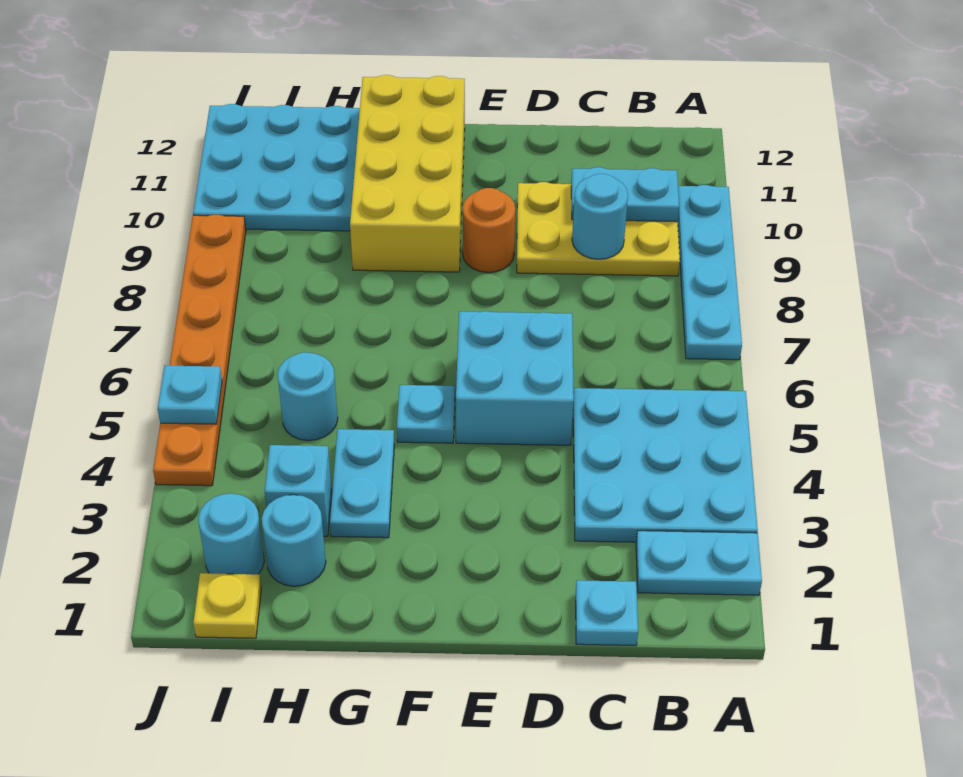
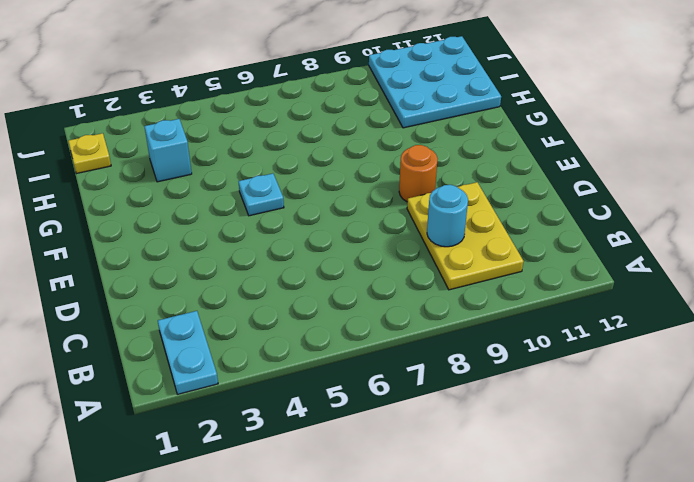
none -> cyan plate A3:C5 level 1
none -> cyan plate A7:A10 level 1
none -> cyan plate C1 level 1

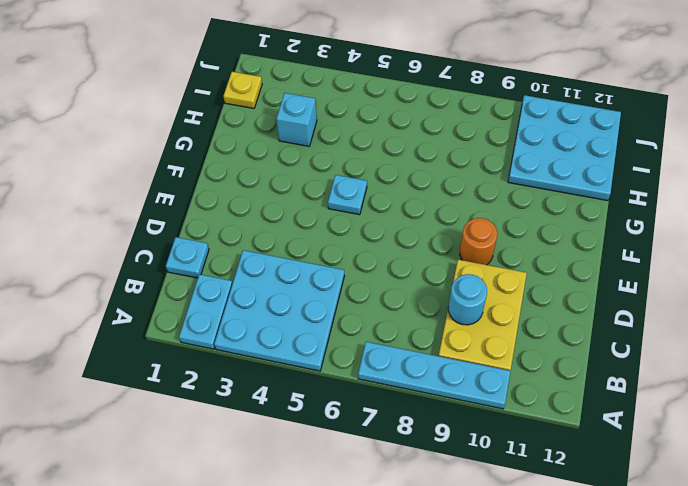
none -> cyan brick D5:E6 level 1
none -> yellow brick F9:G12 level 1
none -> cyan plate G3:G4 level 1

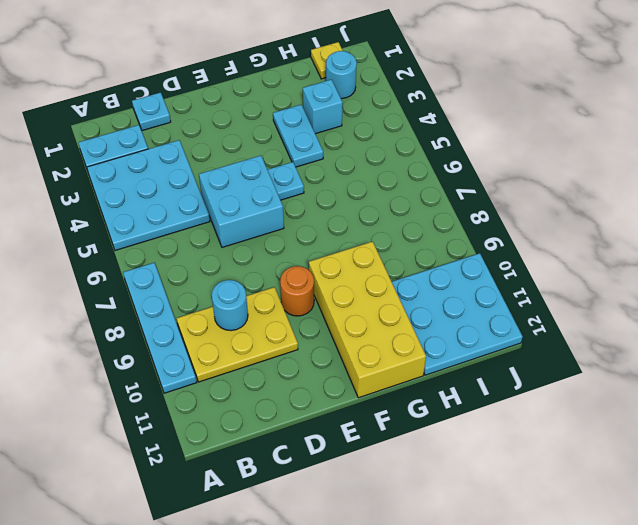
none -> cyan round brick H2 level 1
none -> cyan round brick H5 level 1
none -> orange plate J4:J9 level 1

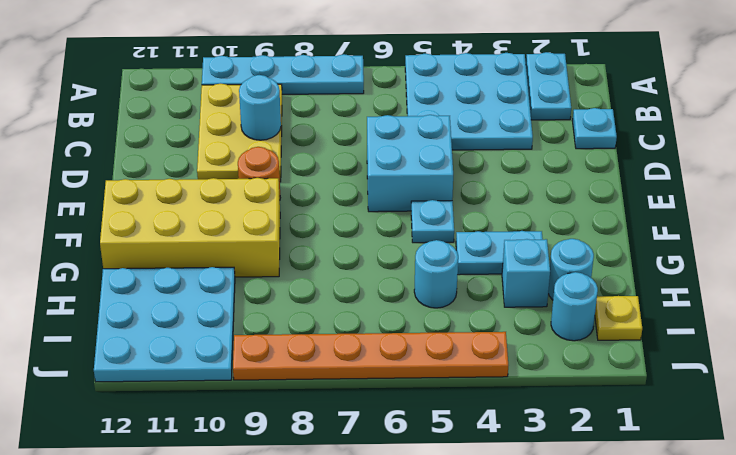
none -> cyan plate B10:C10 level 2
none -> cyan plate J5 level 2

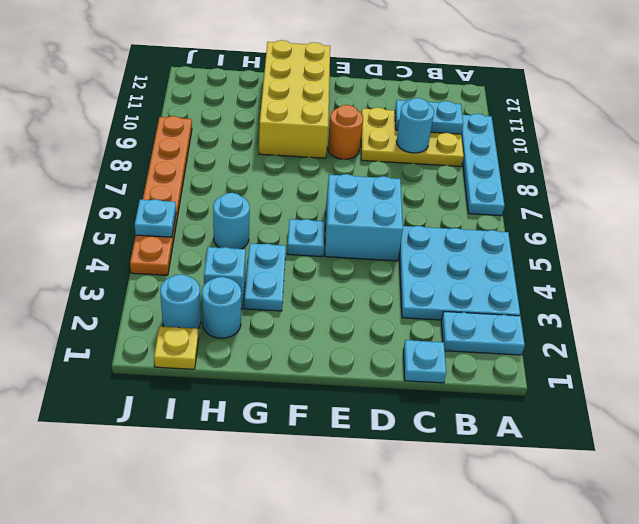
none -> cyan plate H10:J12 level 1

